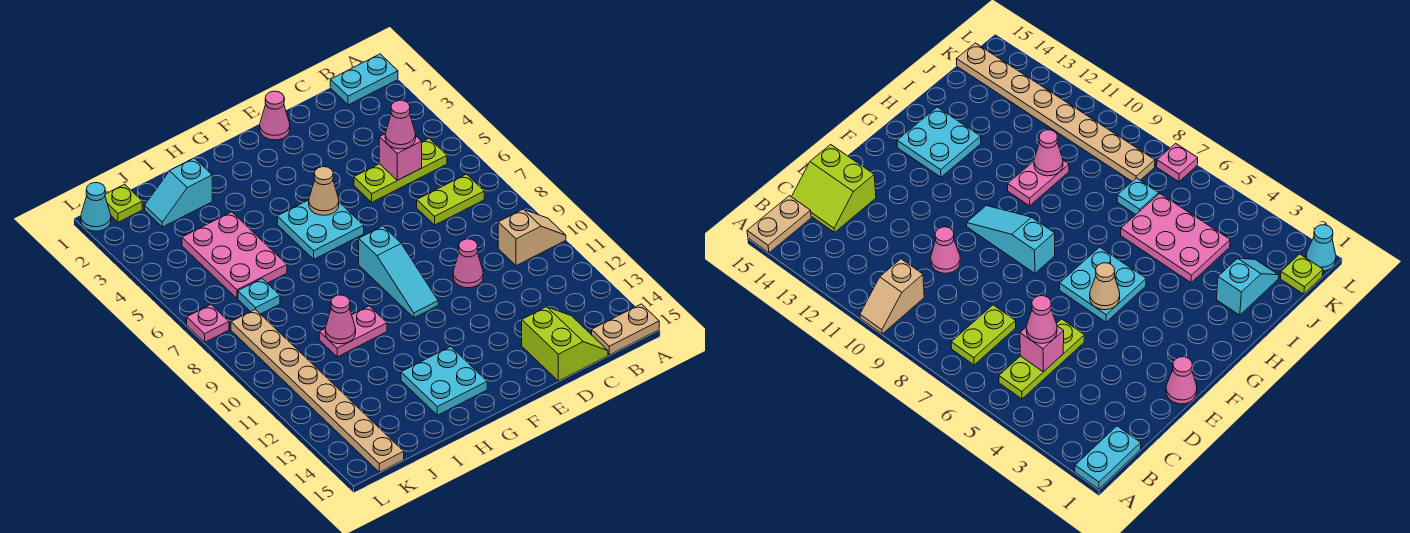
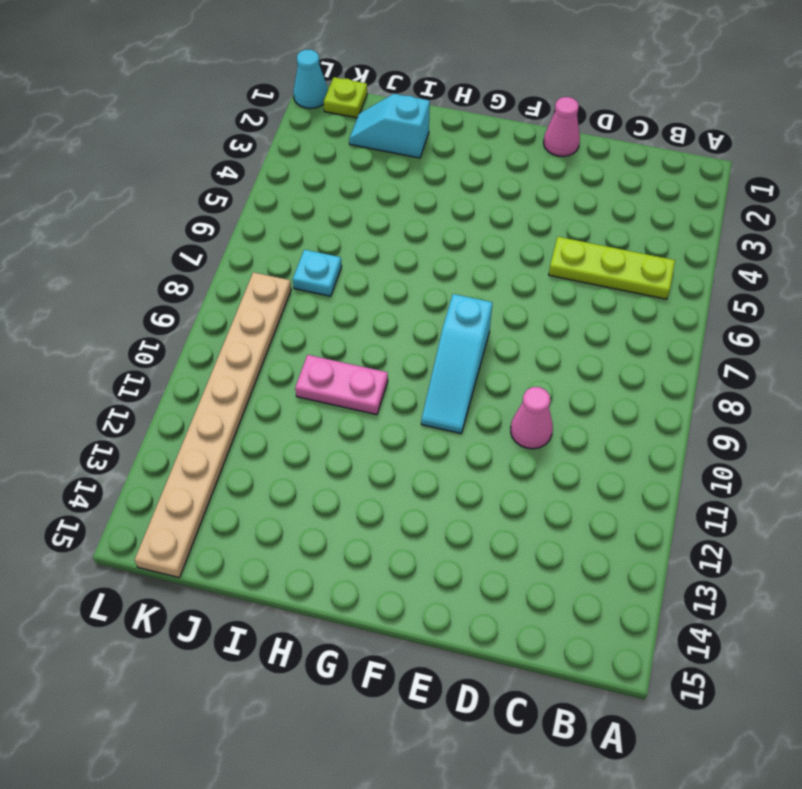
none -> cyan plate A1:B1 level 1
none -> tan slope A10:B10 level 1 top B
none -> tan plate A15:B15 level 1

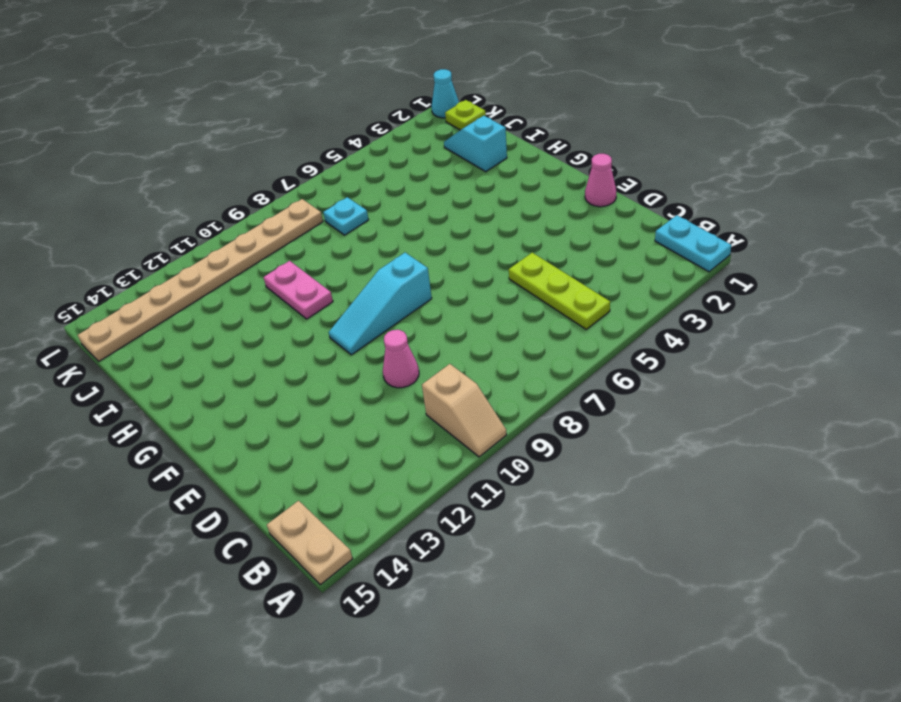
none -> lime plate B7:C7 level 1
none -> lime slope C14:D15 level 1 top D
none -> cyan plate F5:G6 level 1

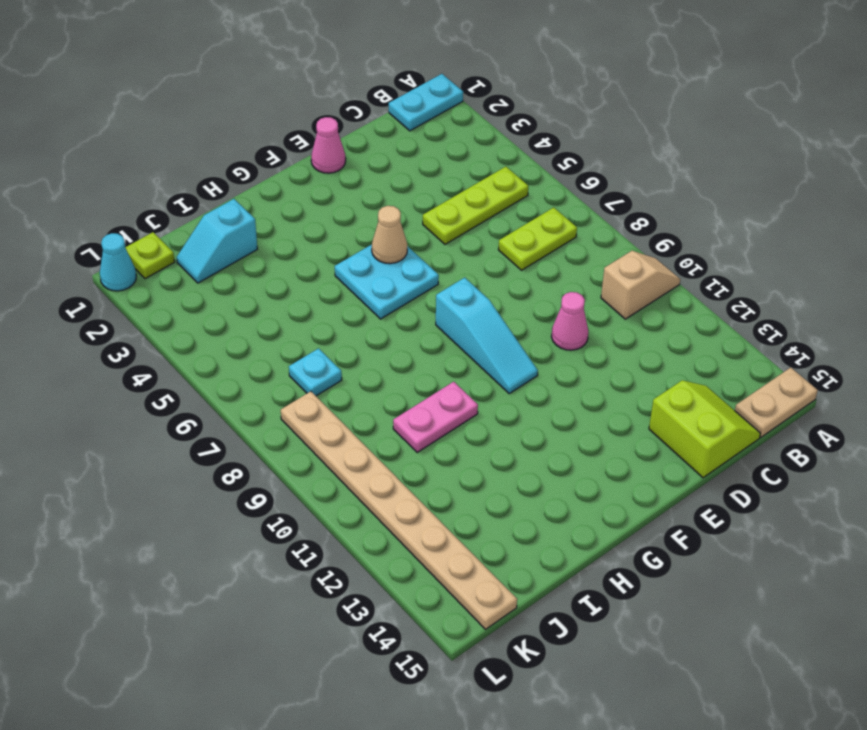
none -> cyan plate G13:H14 level 1
none -> pink plate I4:J6 level 1
none -> pink plate L7 level 1

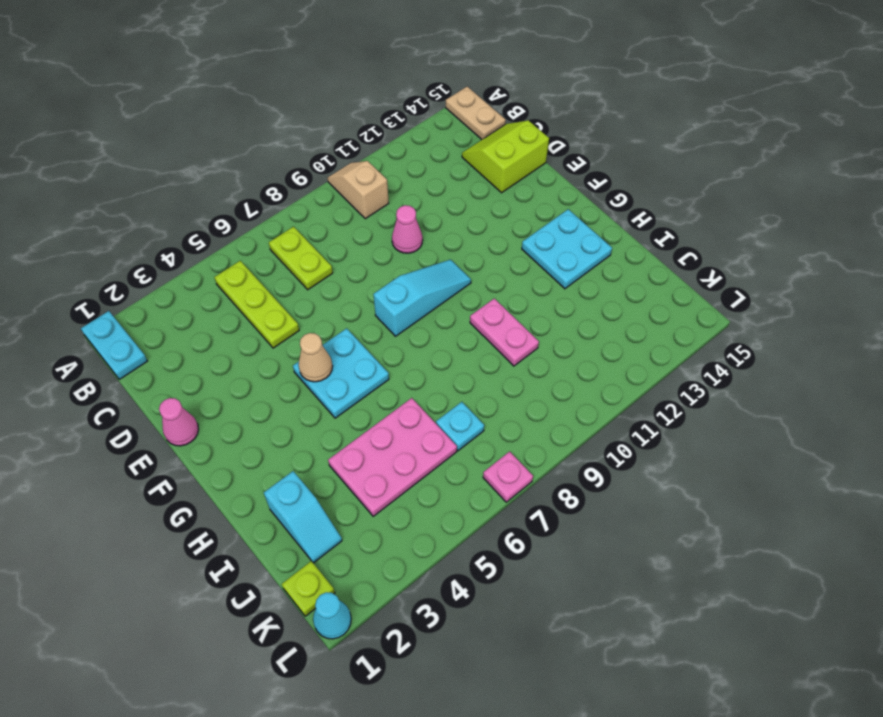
none -> tan plate K8:K15 level 1
none -> pink brick C5 level 2
none -> pink cone I10 level 2

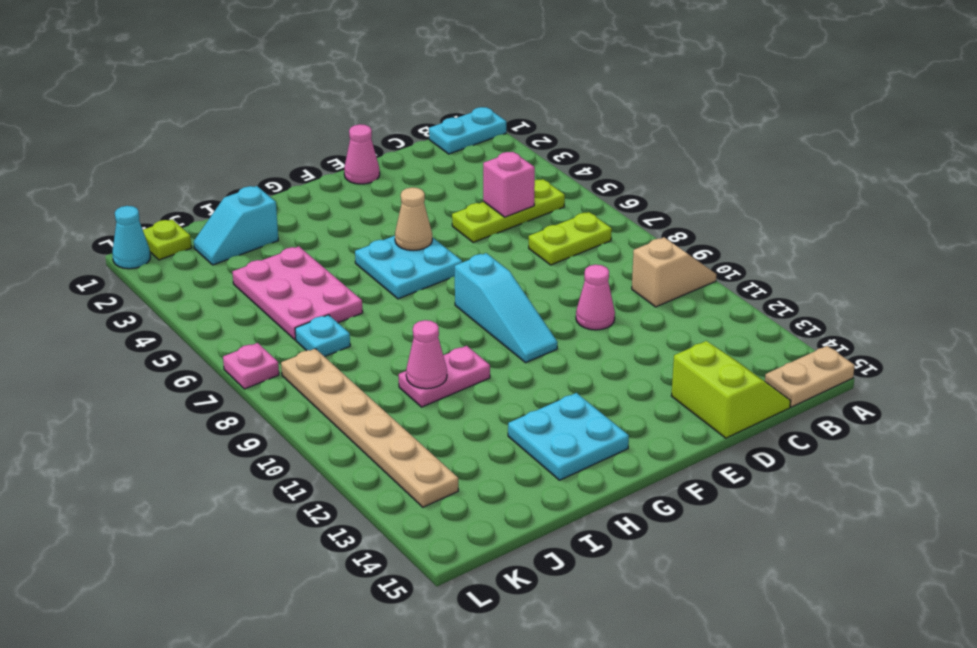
tan plate K8:K13 level 1 -> tan plate K8:K15 level 1
none -> pink cone C5 level 3

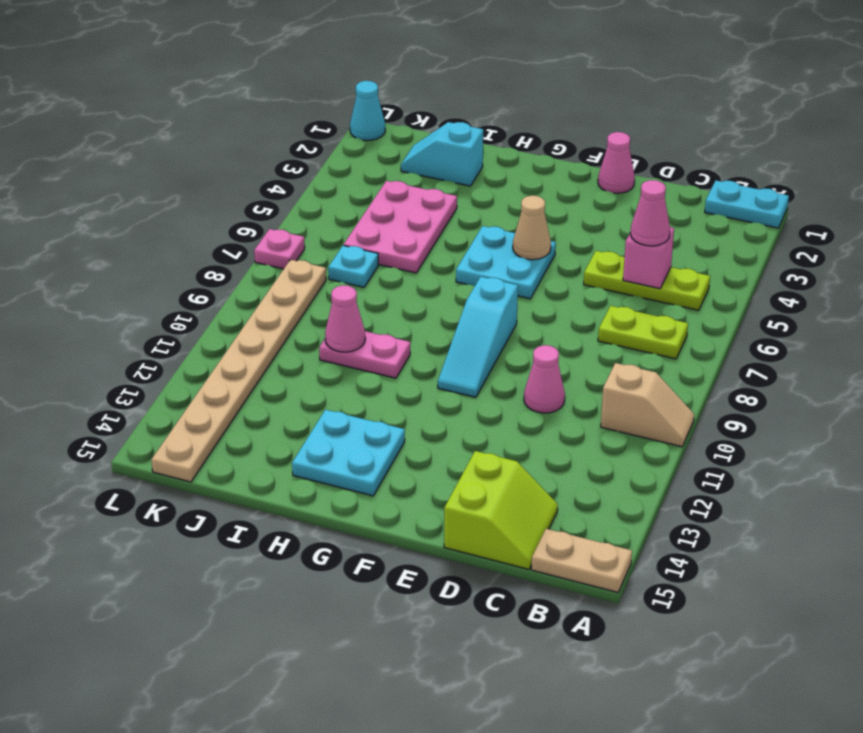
none -> lime plate K1 level 1

